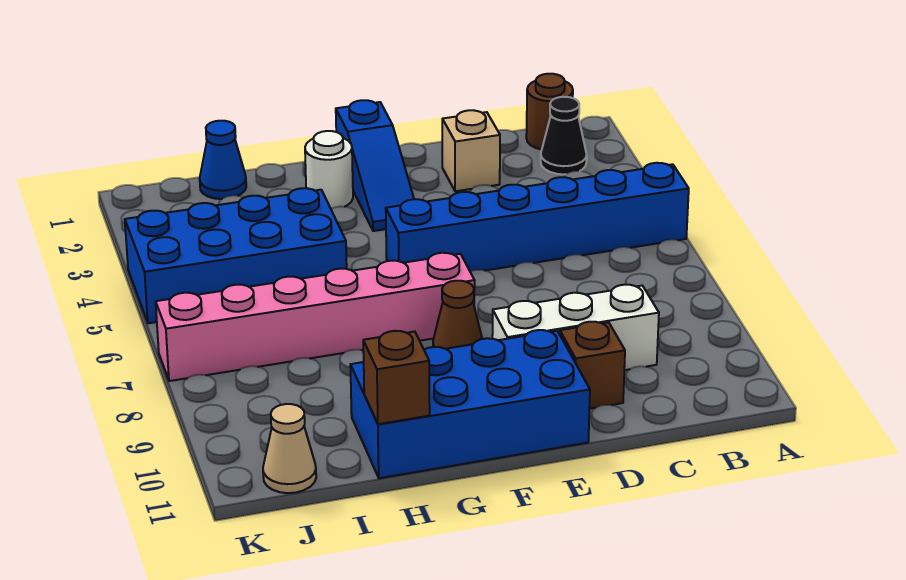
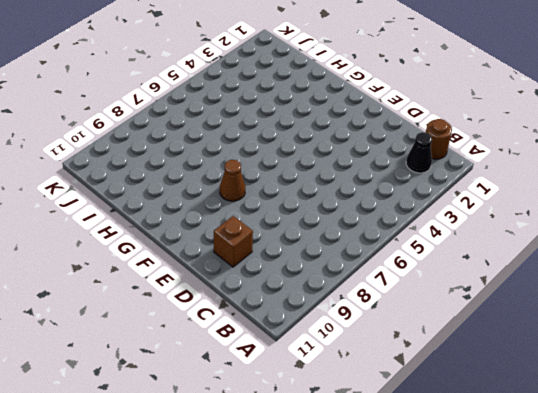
none -> blue brick A5:F5 level 1
none -> white brick C9:E9 level 1
none -> tan brick D2 level 1

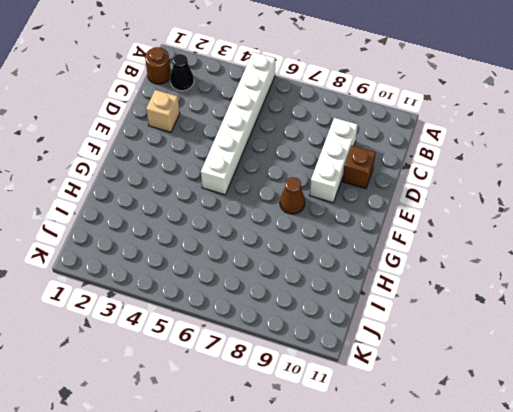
white brick A5:F5 level 1 -> blue brick A5:F5 level 1
none -> blue brick E10:H11 level 1
none -> blue slope F1:F3 level 1 top 1
none -> pink brick F7:K7 level 1

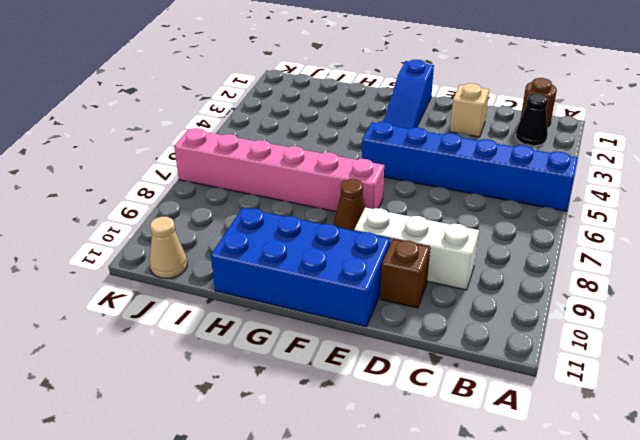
none -> white round brick G2 level 1
none -> blue brick H4:K5 level 1
none -> blue cone I1 level 1

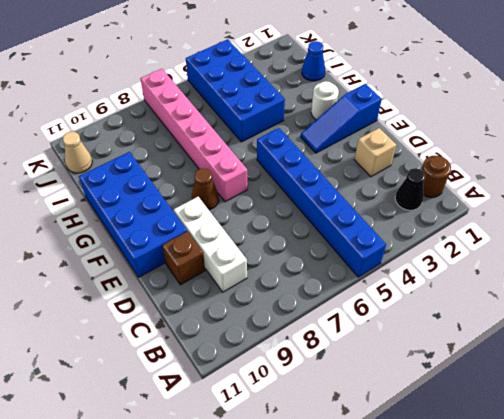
none -> brown brick H11 level 2

